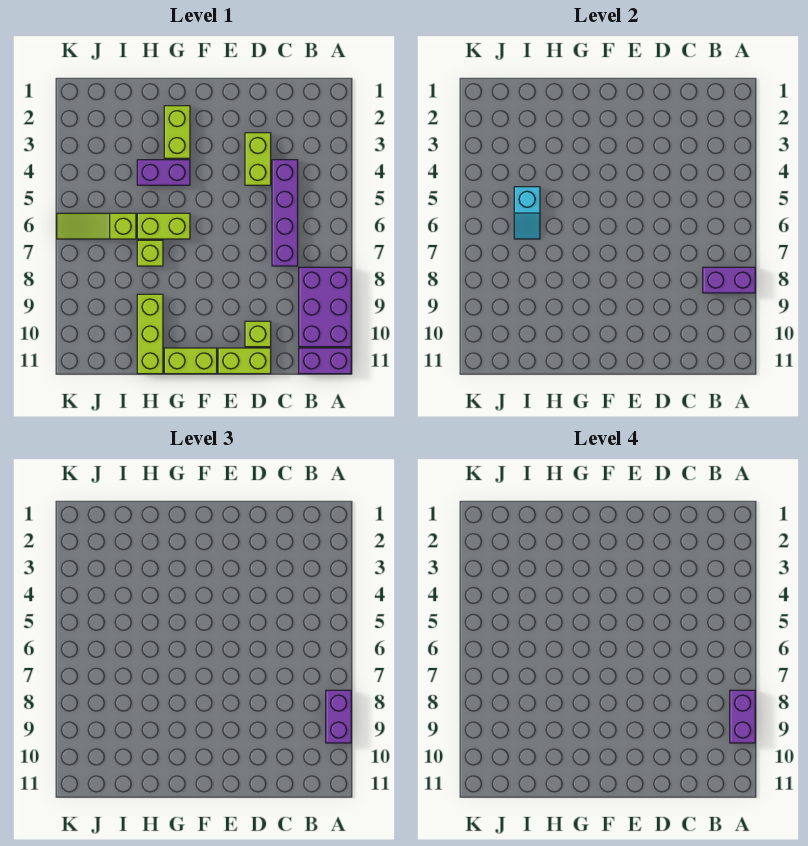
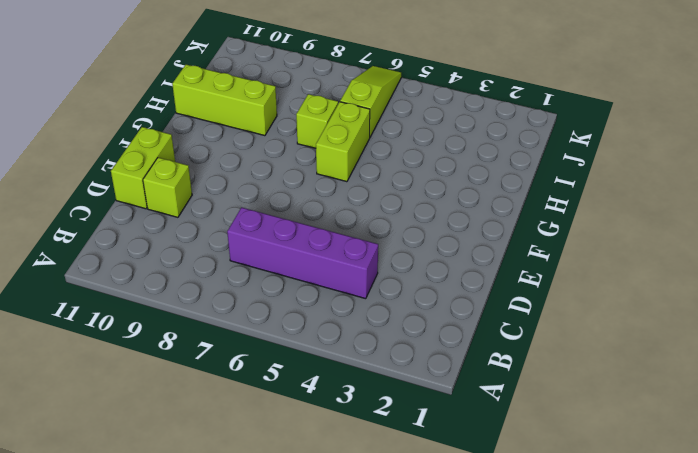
none -> purple brick A8:B10 level 1
none -> purple brick A11:B11 level 1
none -> lime brick D3:D4 level 1

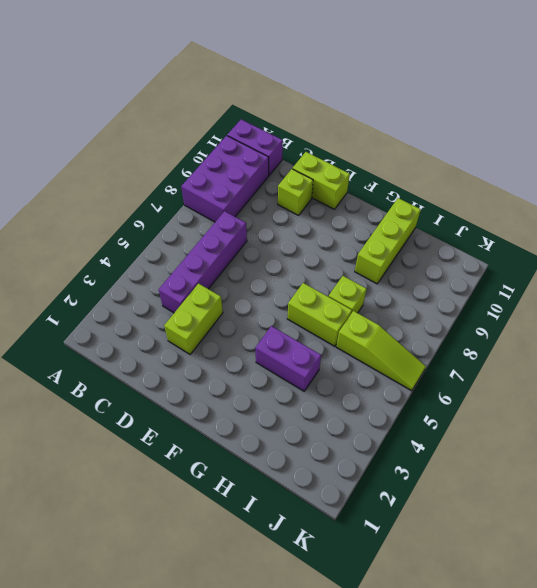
none -> lime brick F11:G11 level 1
none -> lime brick G2:G3 level 1
none -> purple brick A8:B8 level 2

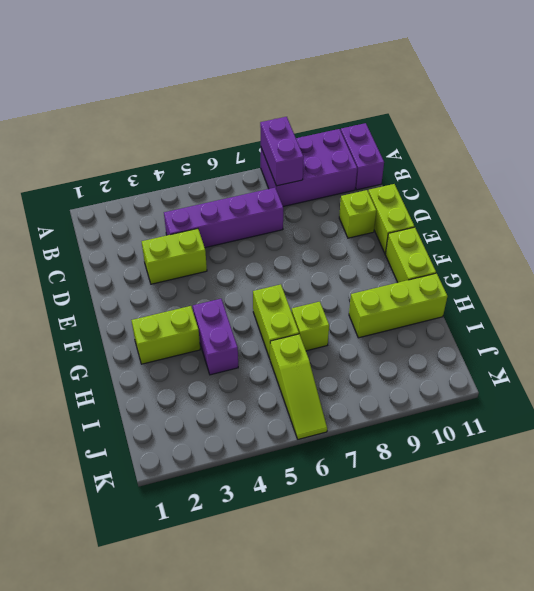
none -> cyan slope I5:I6 level 2 top 5
none -> purple brick A8:A9 level 3
none -> purple brick A8:A9 level 4

